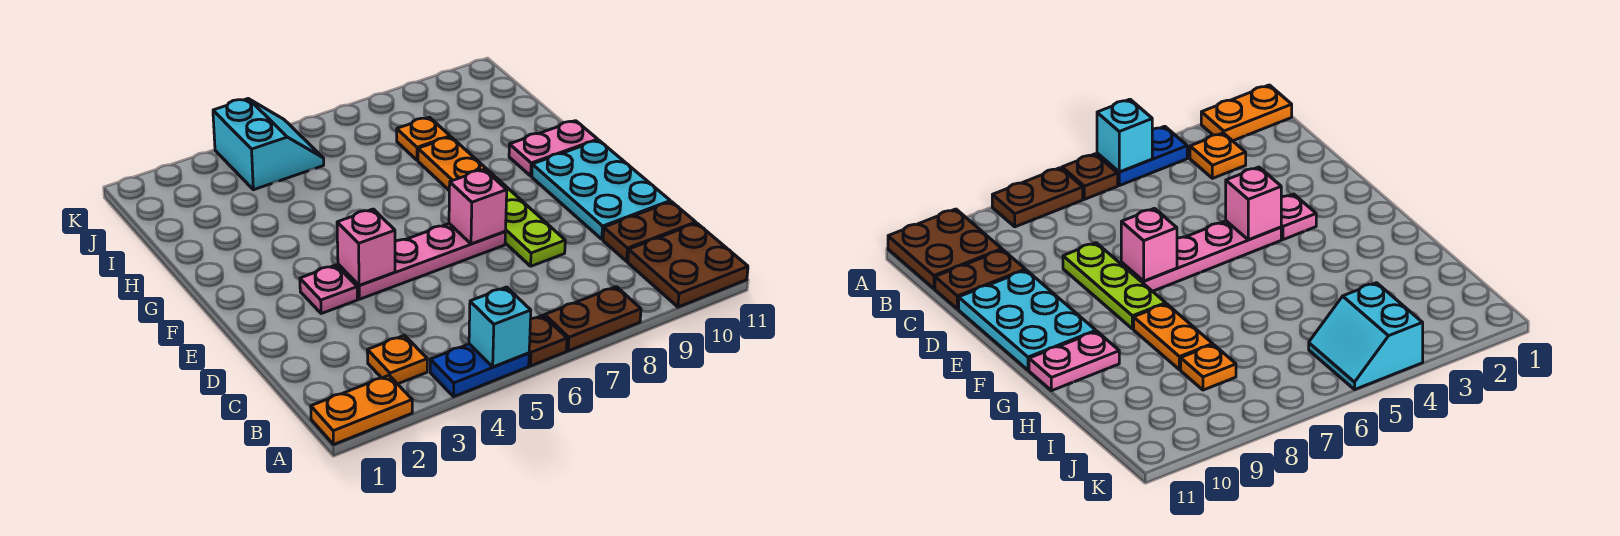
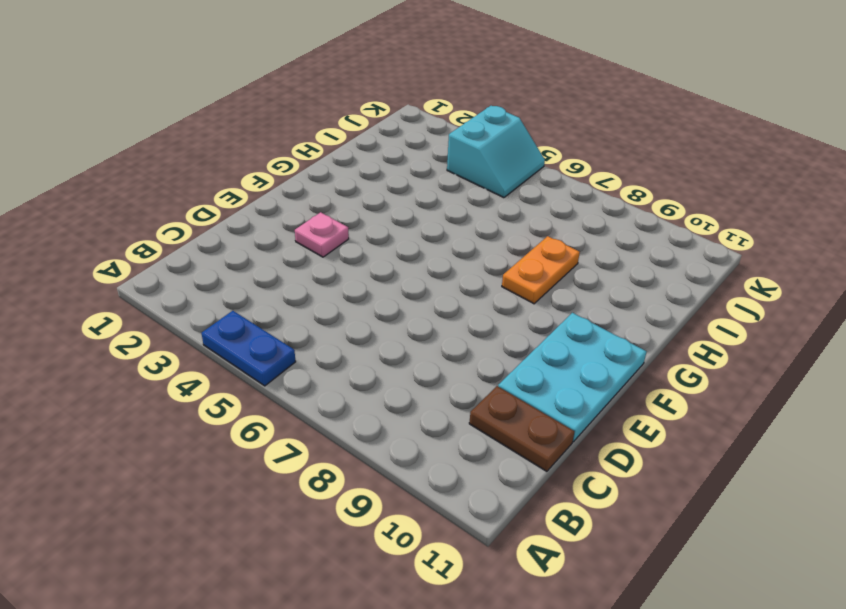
none -> orange plate A1:A2 level 1
none -> brown plate A6 level 1
none -> brown plate A7:A8 level 1

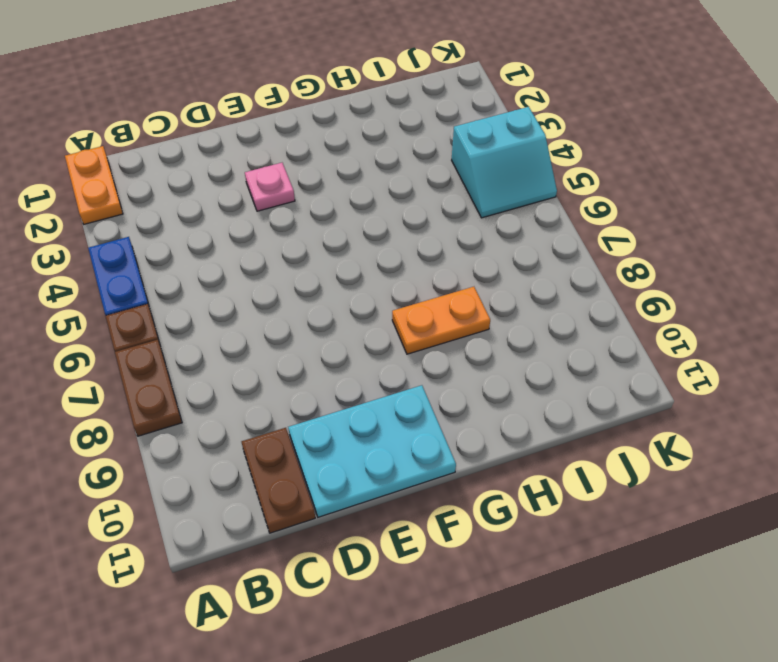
none -> brown plate A10:B11 level 1
none -> orange plate B3 level 1
none -> lime plate D8:F8 level 1

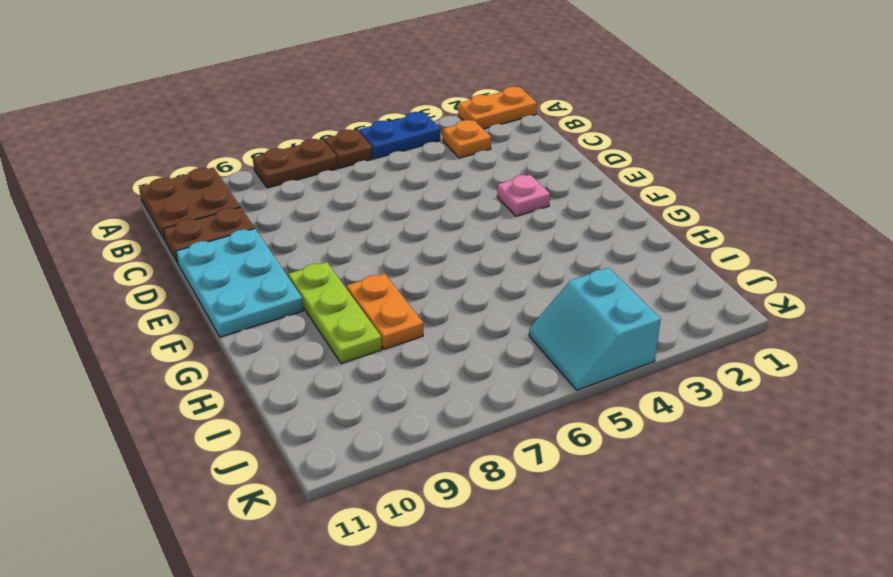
lime plate F9:H9 level 1 -> lime plate D8:F8 level 1
none -> pink plate E4:E7 level 1
none -> pink plate G10:G11 level 1
none -> orange plate I8 level 1

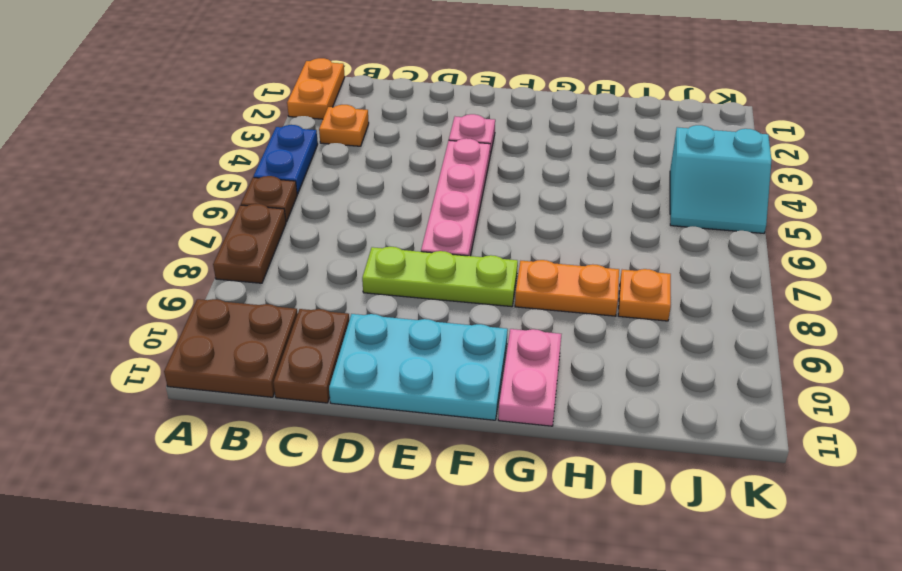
none -> cyan brick A5 level 2
none -> pink brick E4 level 2
none -> pink brick E7 level 2

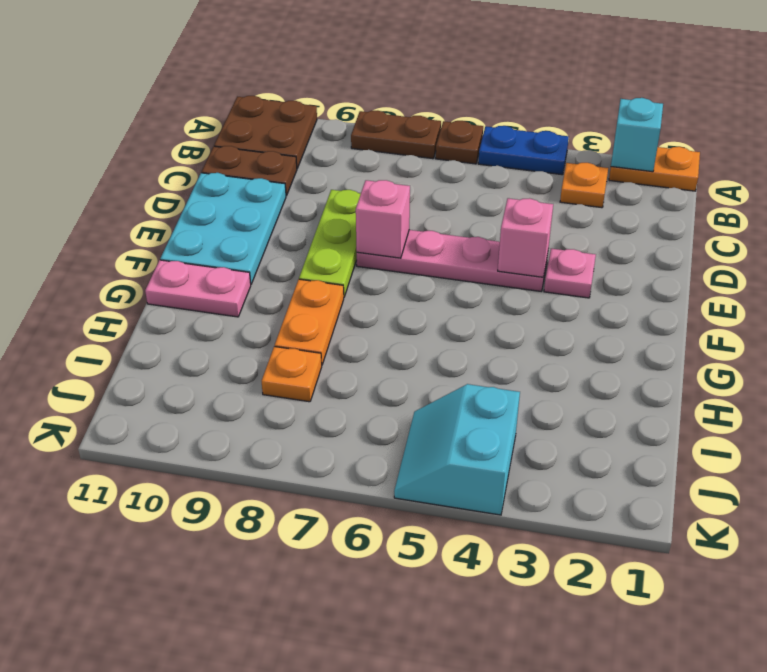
cyan brick A2 level 2 -> cyan brick A5 level 2

